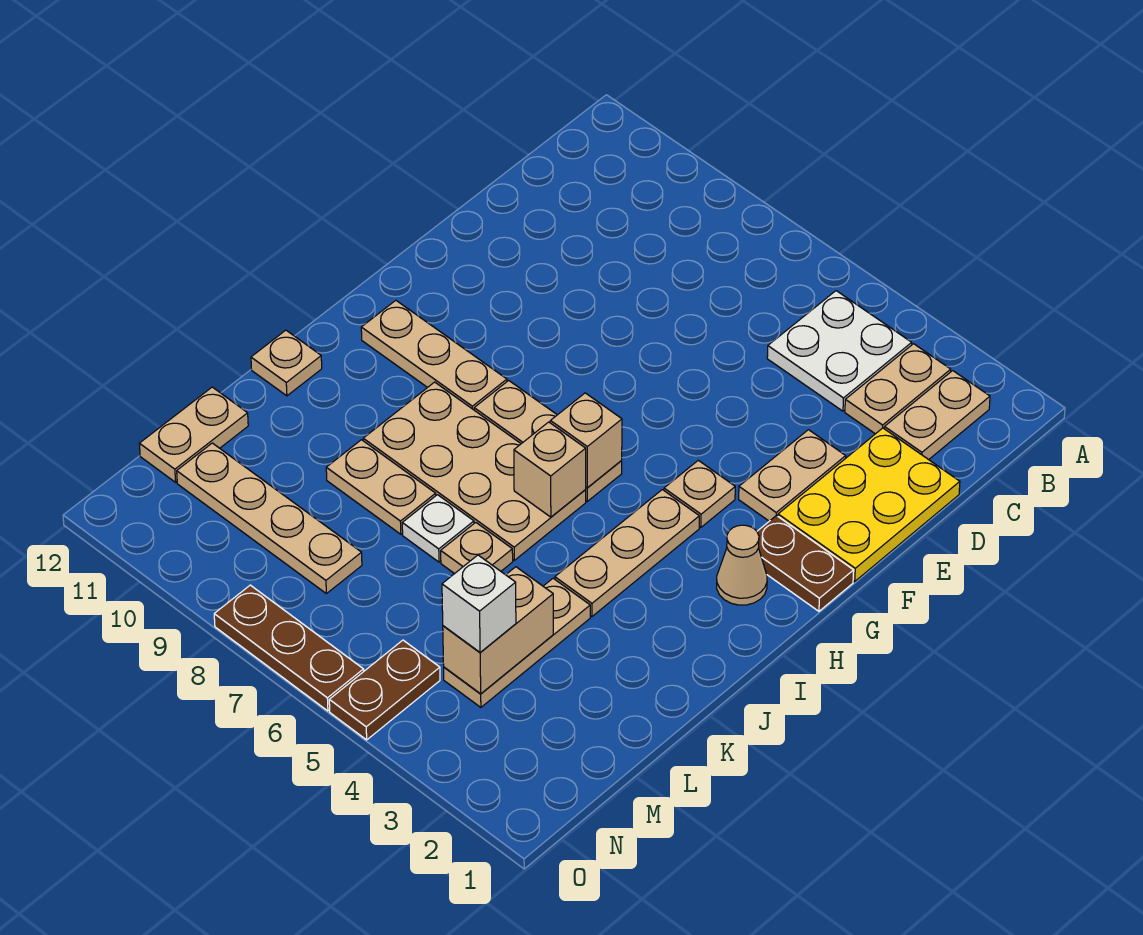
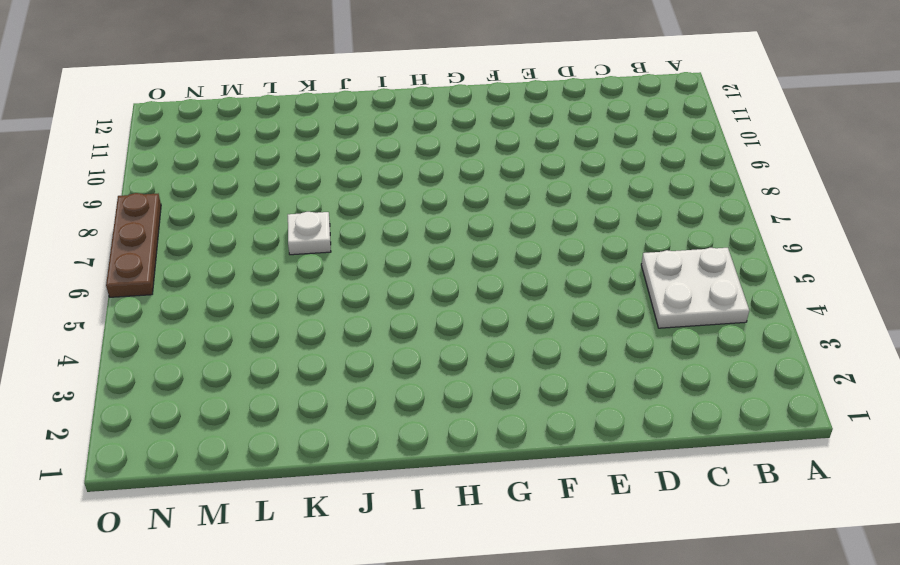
none -> tan plate B2:C2 level 1
none -> tan plate B3:C3 level 1
none -> yellow plate D1:F2 level 1

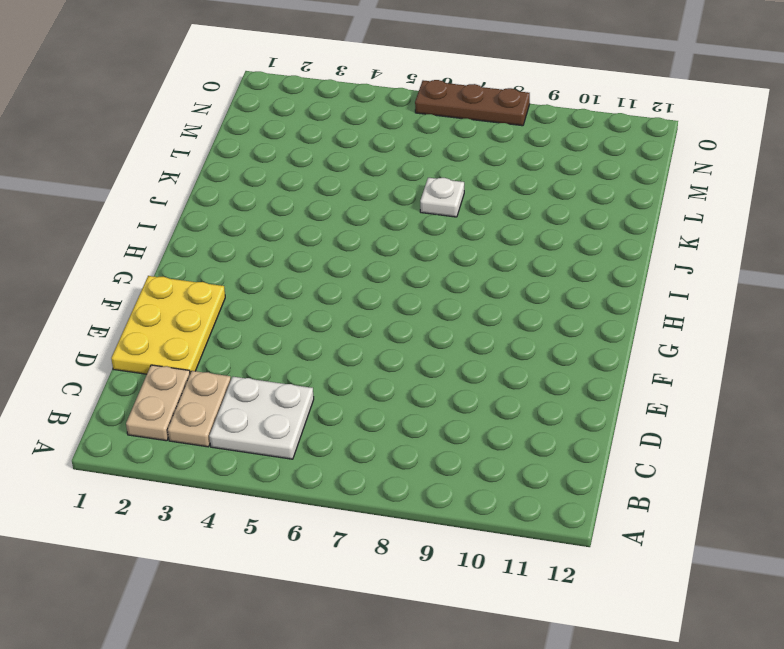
none -> tan plate E3:F3 level 1
none -> brown plate G1:G2 level 1
none -> tan plate G4 level 1

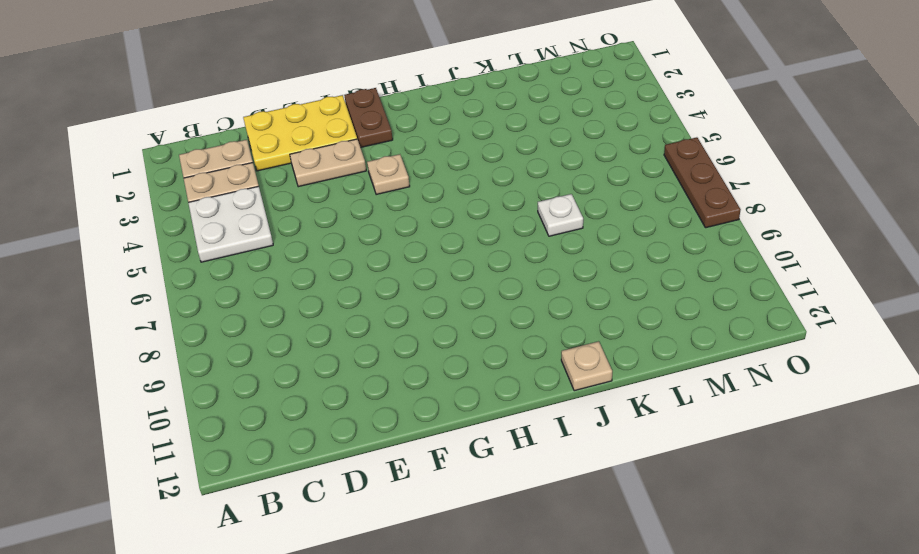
none -> tan cone H2 level 1
none -> tan plate H4:J4 level 1
none -> tan plate H6:H8 level 1

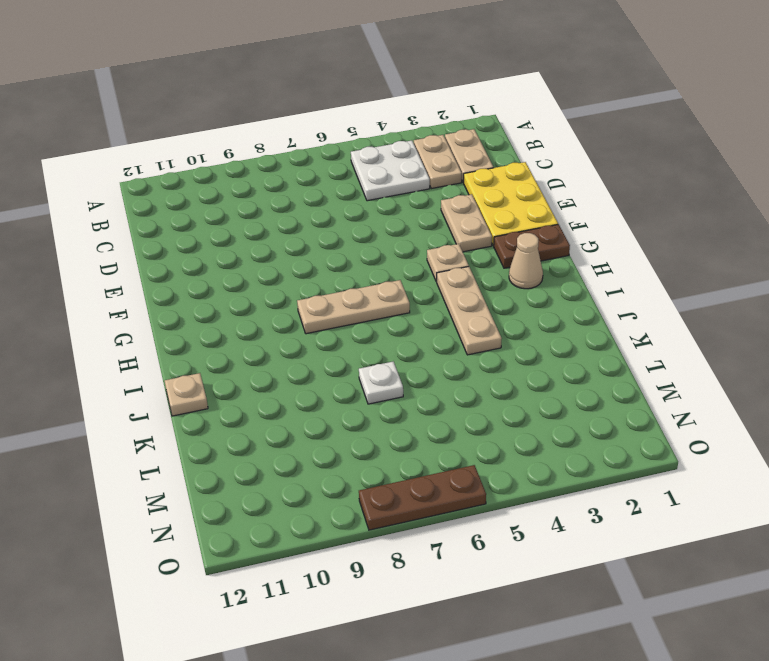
none -> tan plate H9:H11 level 1
none -> tan plate I6:J9 level 1
none -> tan plate K4:M4 level 1

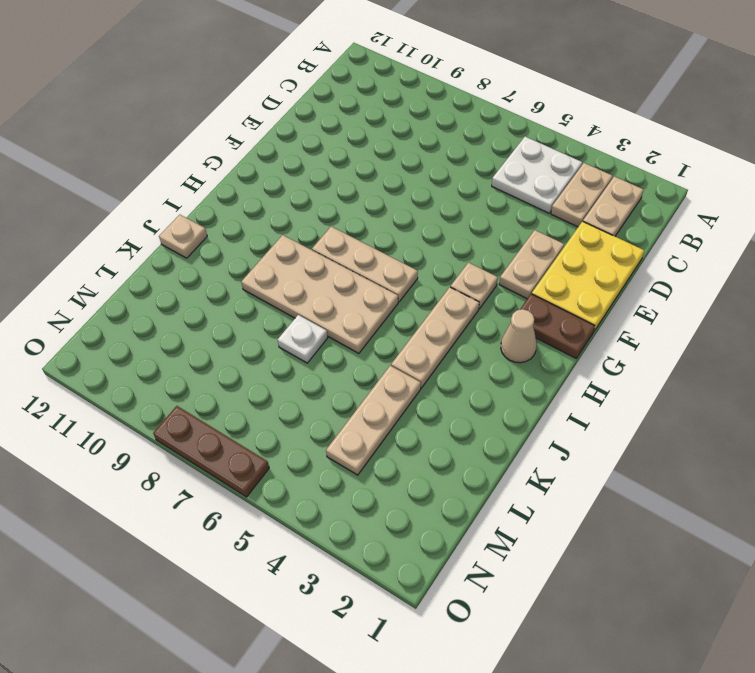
none -> tan plate H9:H11 level 1
none -> tan plate K6 level 1
none -> tan plate K8:K9 level 1

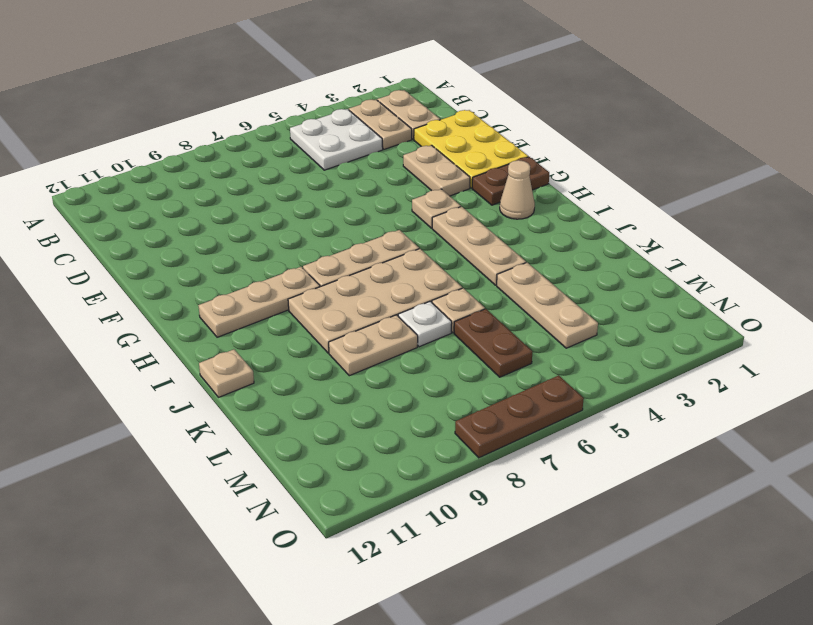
brown plate L6:M6 level 1 -> brown plate N5:O5 level 1
none -> tan plate L12:M12 level 1
none -> tan plate M8:M11 level 1
none -> tan brick H6 level 2

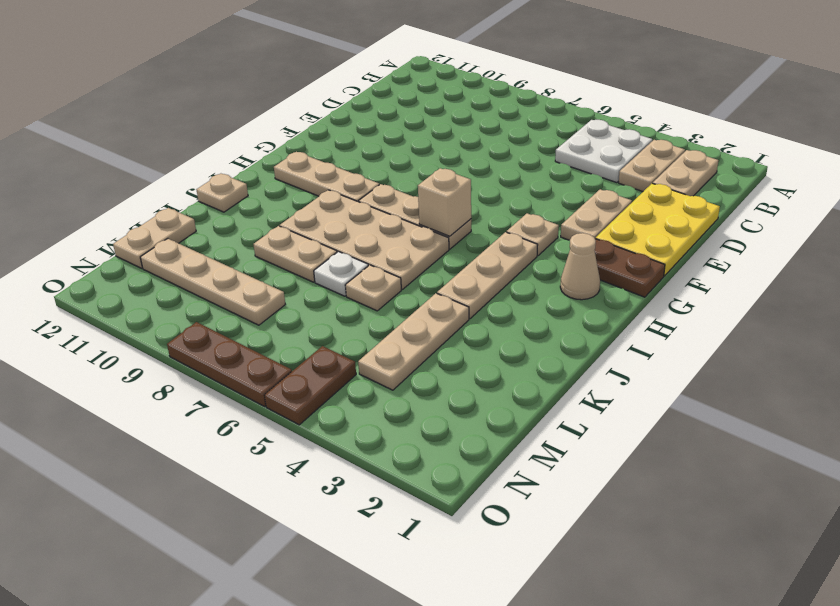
none -> tan brick I6 level 2
none -> tan brick L4:M4 level 2
none -> white brick M4 level 3

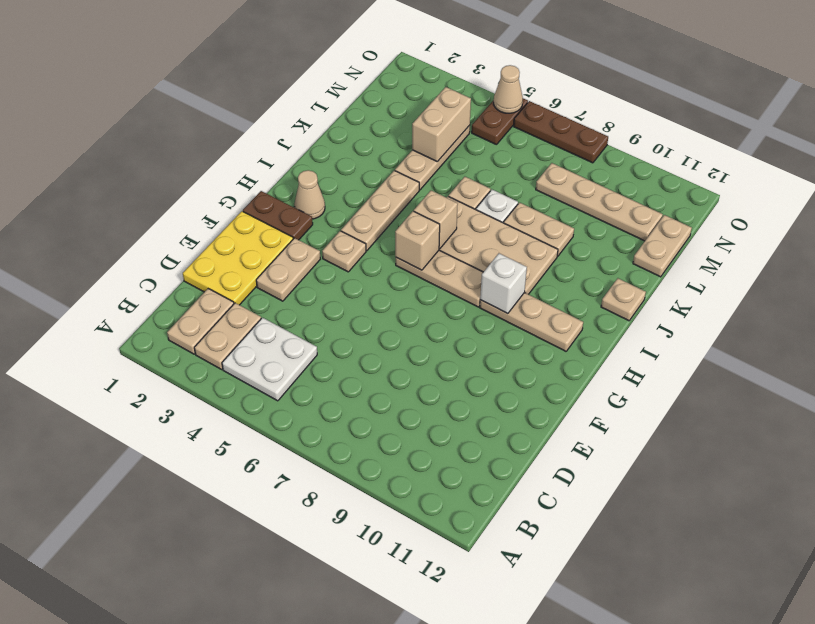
white brick H9 level 2 -> white brick M4 level 3
tan cone O5 level 2 -> none

